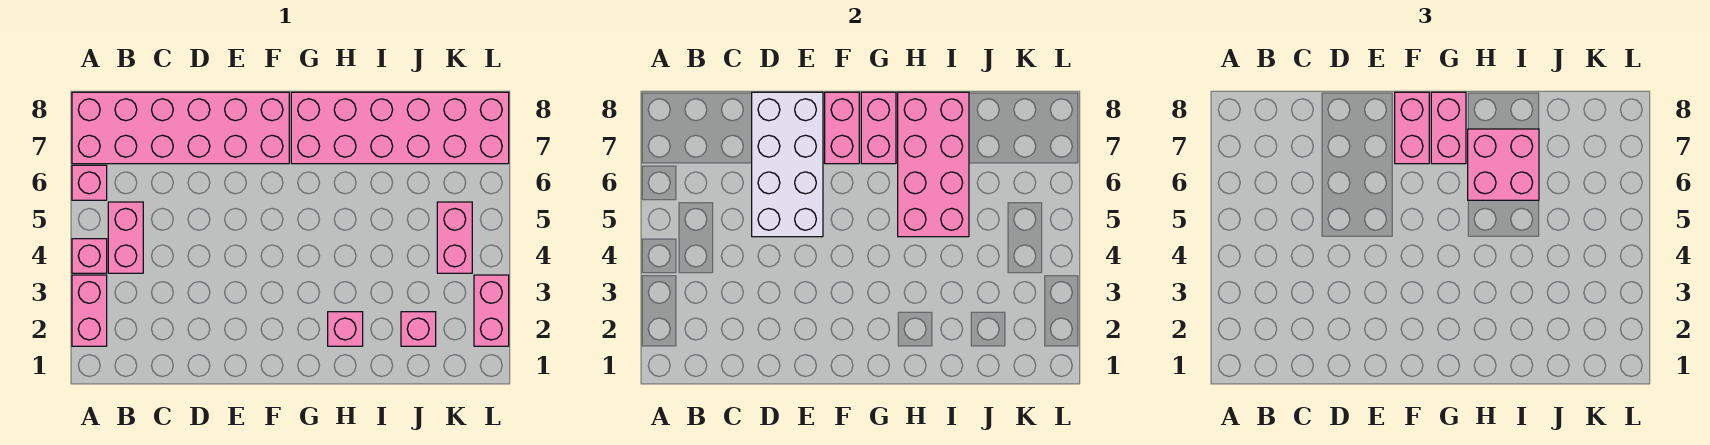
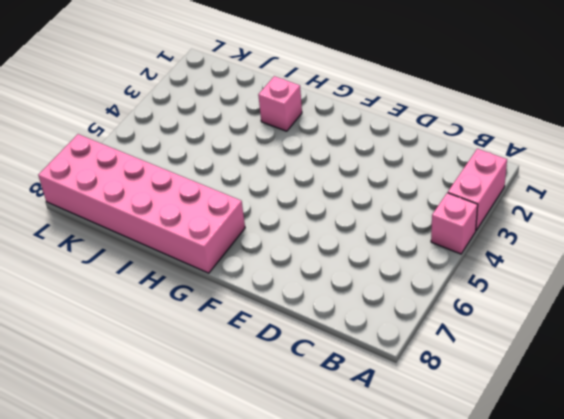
none -> pink brick A6 level 1
none -> pink brick A7:F8 level 1
none -> pink brick B4:B5 level 1

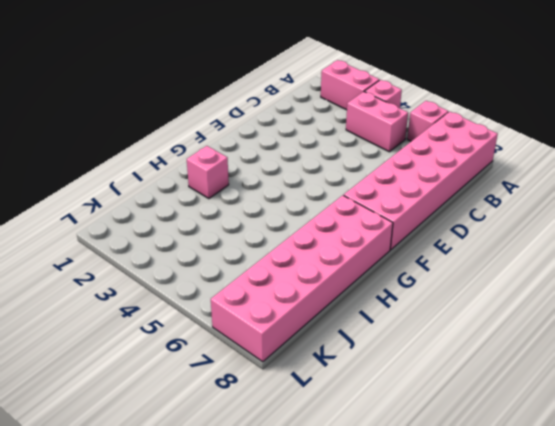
none -> pink brick J2 level 1
none -> pink brick K4:K5 level 1
none -> pink brick L2:L3 level 1

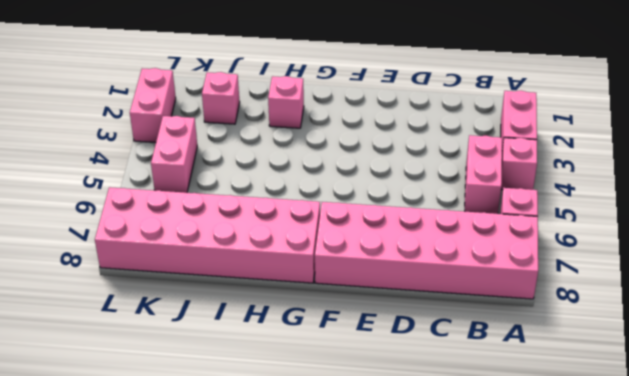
none -> white brick D5:E8 level 2
none -> pink brick F7:F8 level 2
none -> pink brick G7:G8 level 2

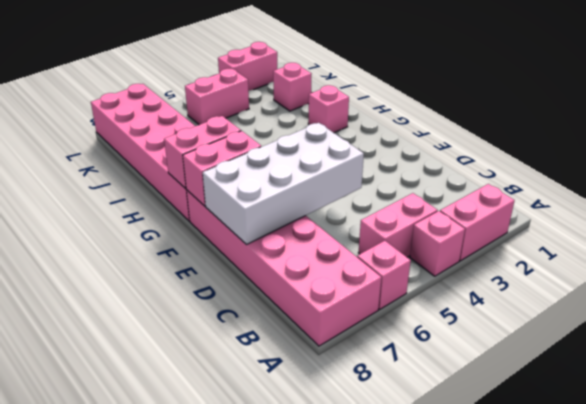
none -> pink brick H5:I8 level 2
none -> pink brick F7:F8 level 3
none -> pink brick G7:G8 level 3

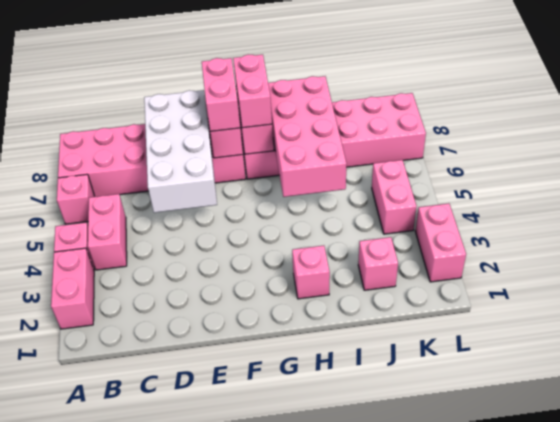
none -> pink brick H6:I7 level 3

